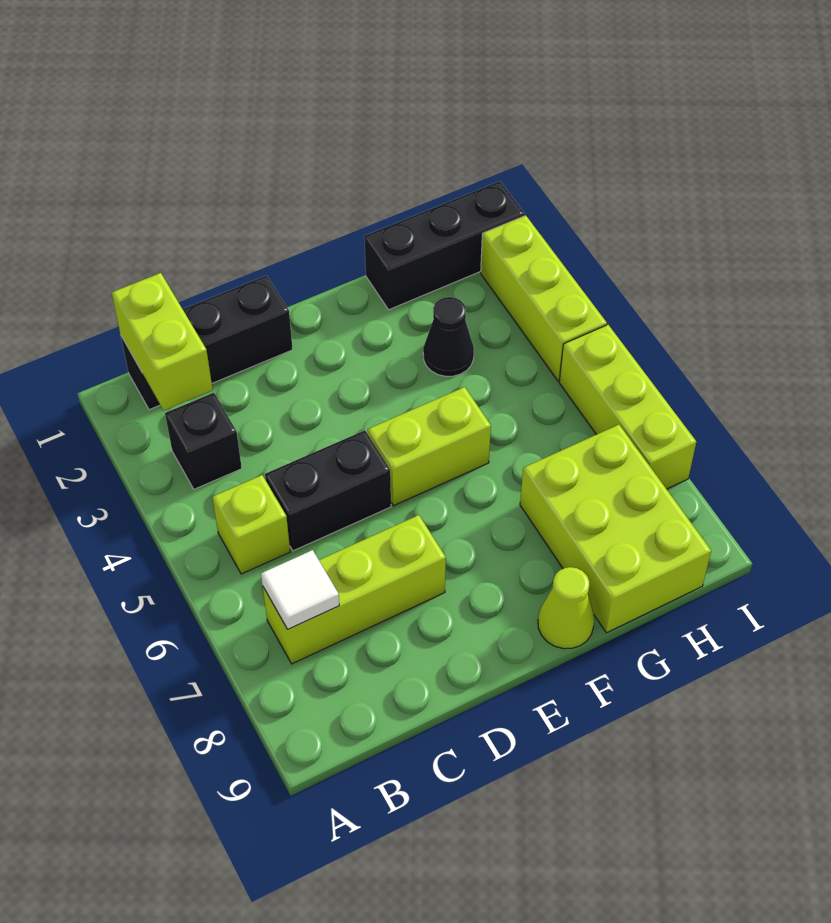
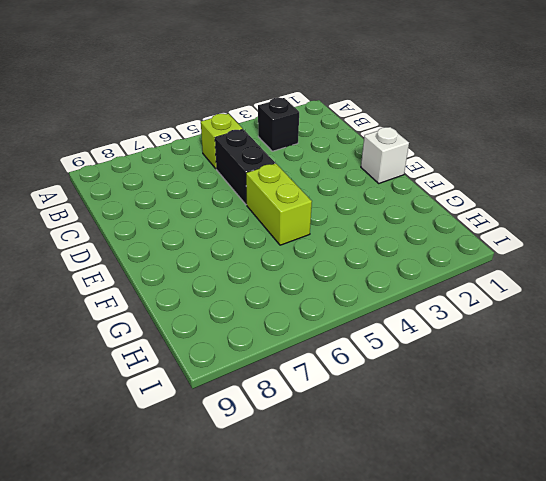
white brick E1 level 1 -> none
none -> black brick B1:D1 level 1
none -> lime brick B7:D7 level 1
none -> lime cone F9 level 1

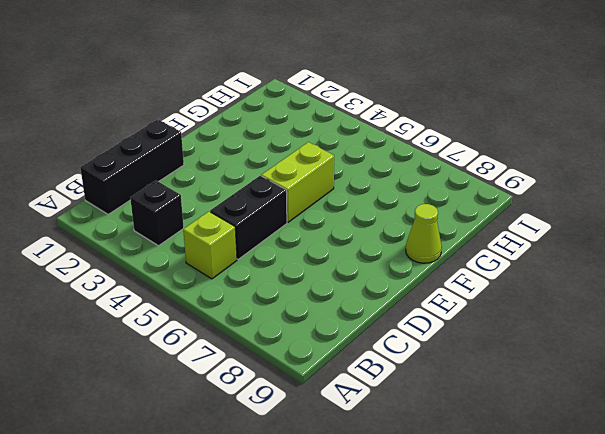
none -> lime brick B7:D7 level 1
none -> black brick G1:I1 level 1
none -> black cone G3 level 1

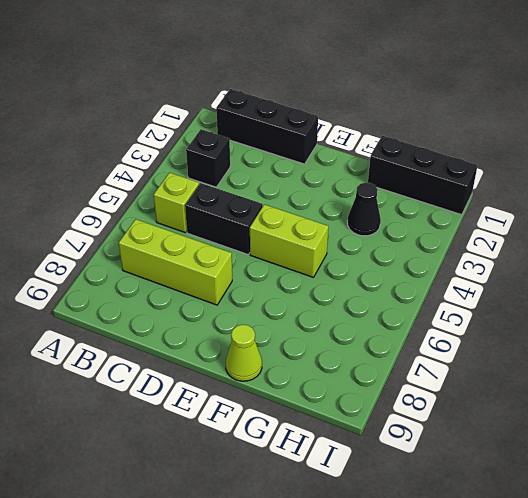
none -> lime brick G7:H9 level 1
none -> lime brick I2:I4 level 1
none -> lime brick I5:I7 level 1

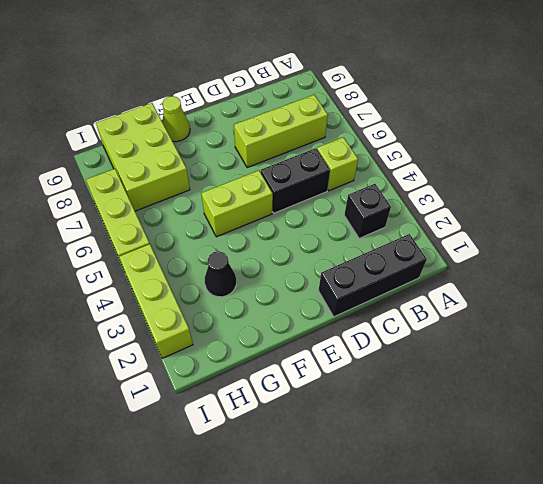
none -> black brick G1:I1 level 1
none -> lime brick B1:B2 level 2
none -> white tile B7 level 2

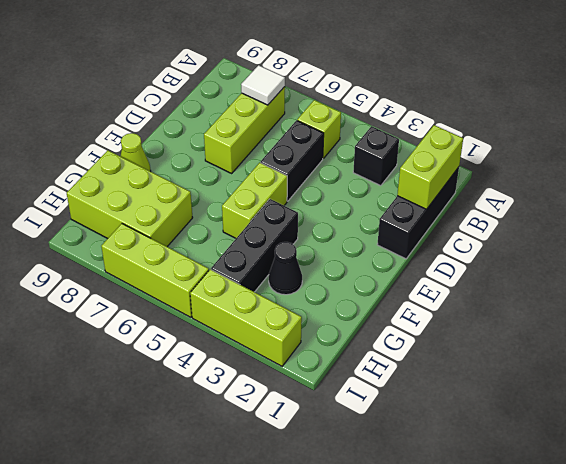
lime brick B1:C1 level 2 -> lime brick B1:B2 level 2
black brick F4:H4 level 1 -> black brick G1:I1 level 1

